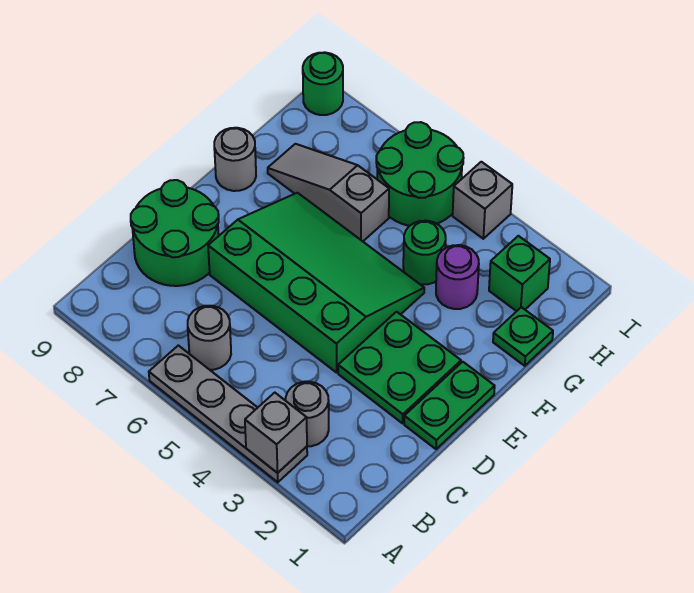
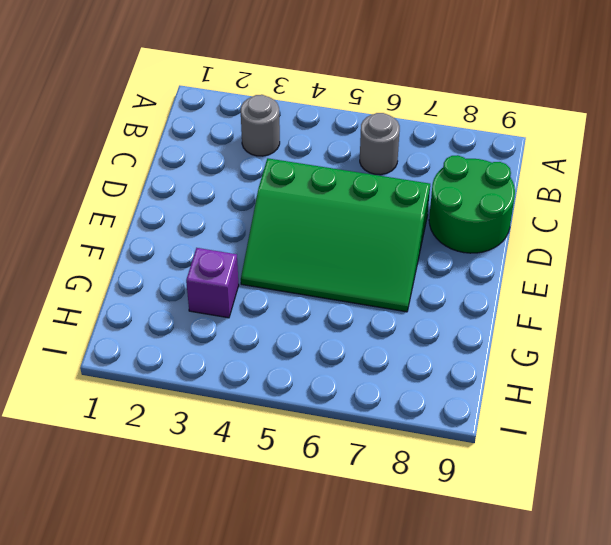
purple brick G3 level 1 -> purple round brick G3 level 1
none -> grey plate A3:A6 level 1
none -> green plate D1:E1 level 1
none -> green plate D2:E3 level 1

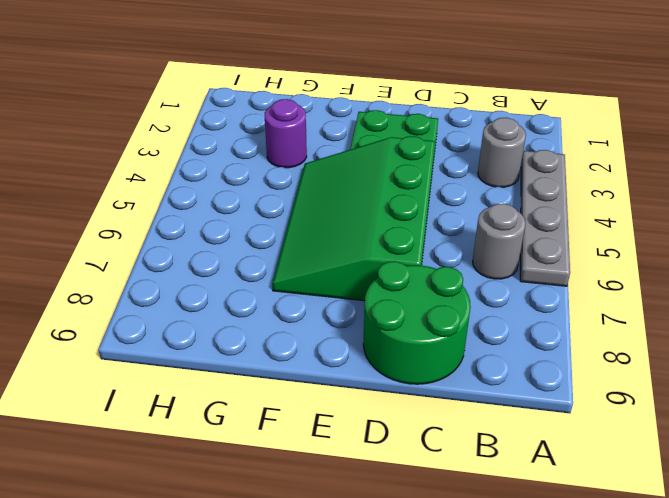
none -> green plate D1:E1 level 1
none -> grey round brick F9 level 1
none -> green plate G1 level 1

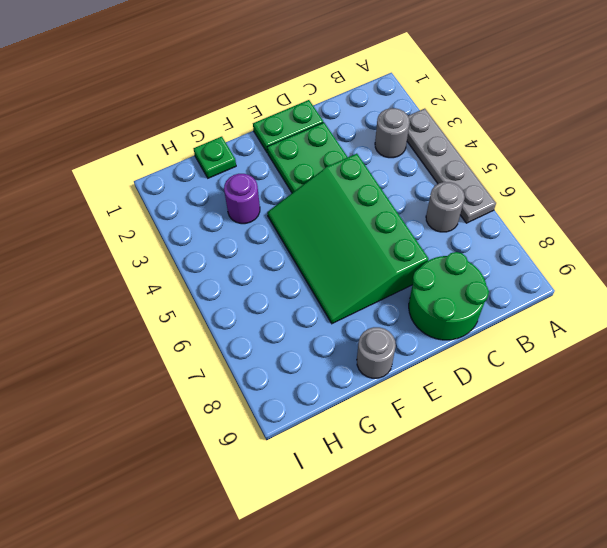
none -> green round brick G4 level 1
none -> grey slope G6:G8 level 1 top 6
none -> green brick H2 level 1

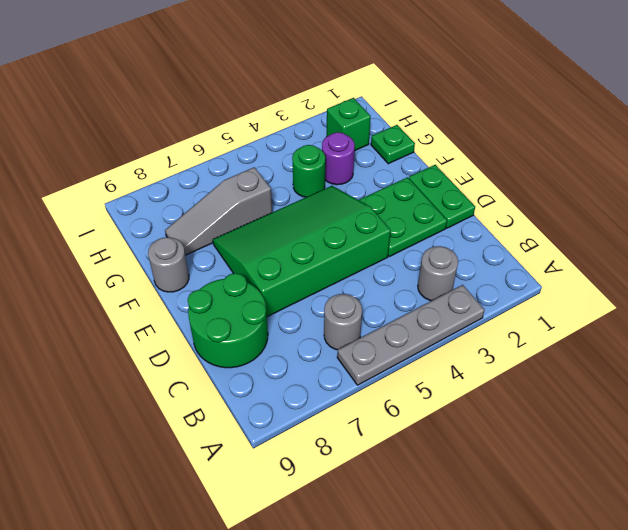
none -> green round brick H5:I6 level 1
none -> grey brick I4 level 1
none -> green round brick I9 level 1

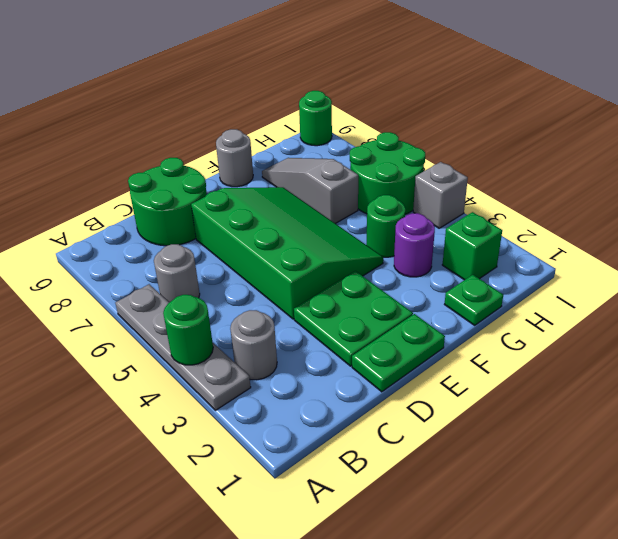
green round brick A4 level 2 -> none
none -> grey brick A3 level 2

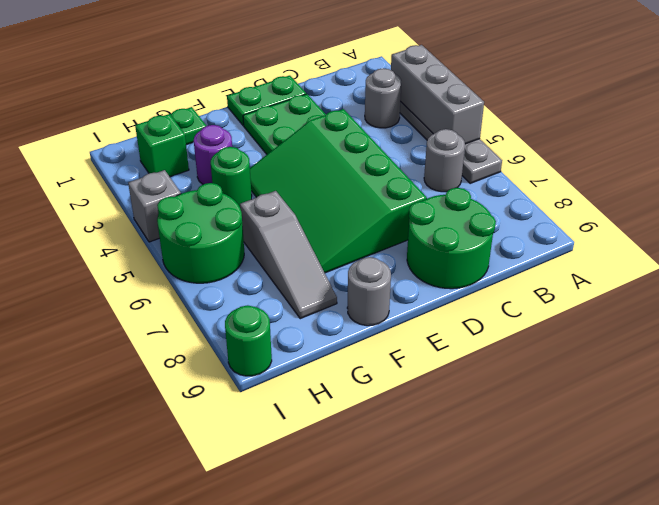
grey brick A3:A5 level 2 -> grey brick A3 level 2

